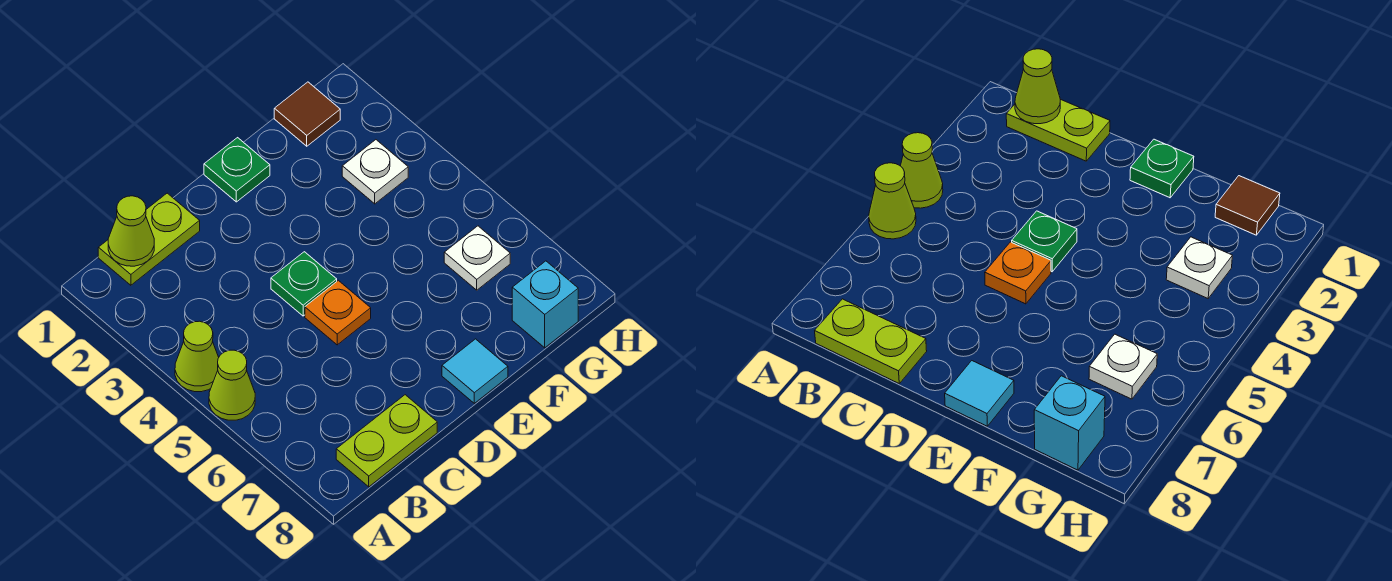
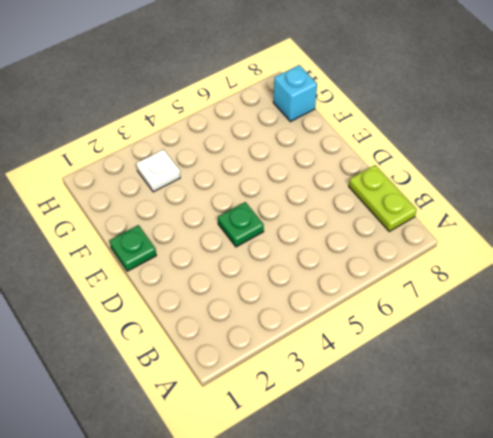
none -> lime cone A4 level 1
none -> lime cone A5 level 1
none -> lime plate B1:C1 level 1

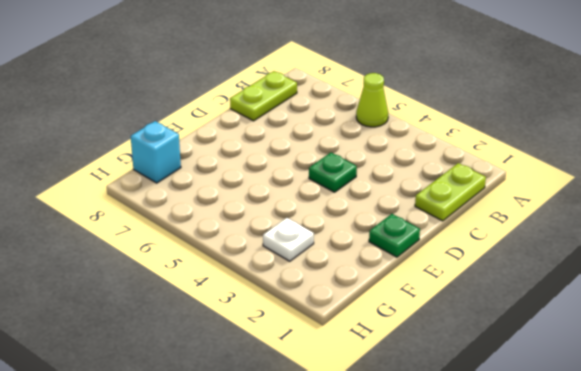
none -> lime cone A4 level 1
none -> orange plate D5 level 1
none -> cyan tile E8 level 1

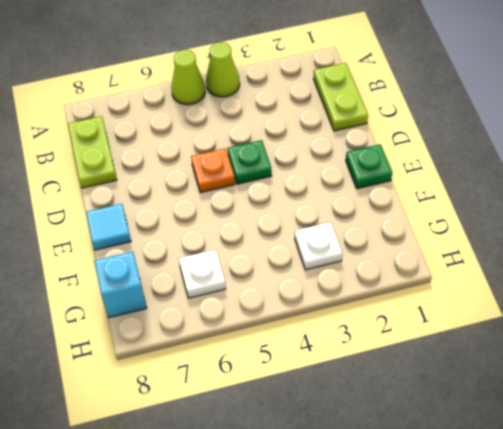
none -> brown tile G1 level 1
none -> lime cone B1 level 2

